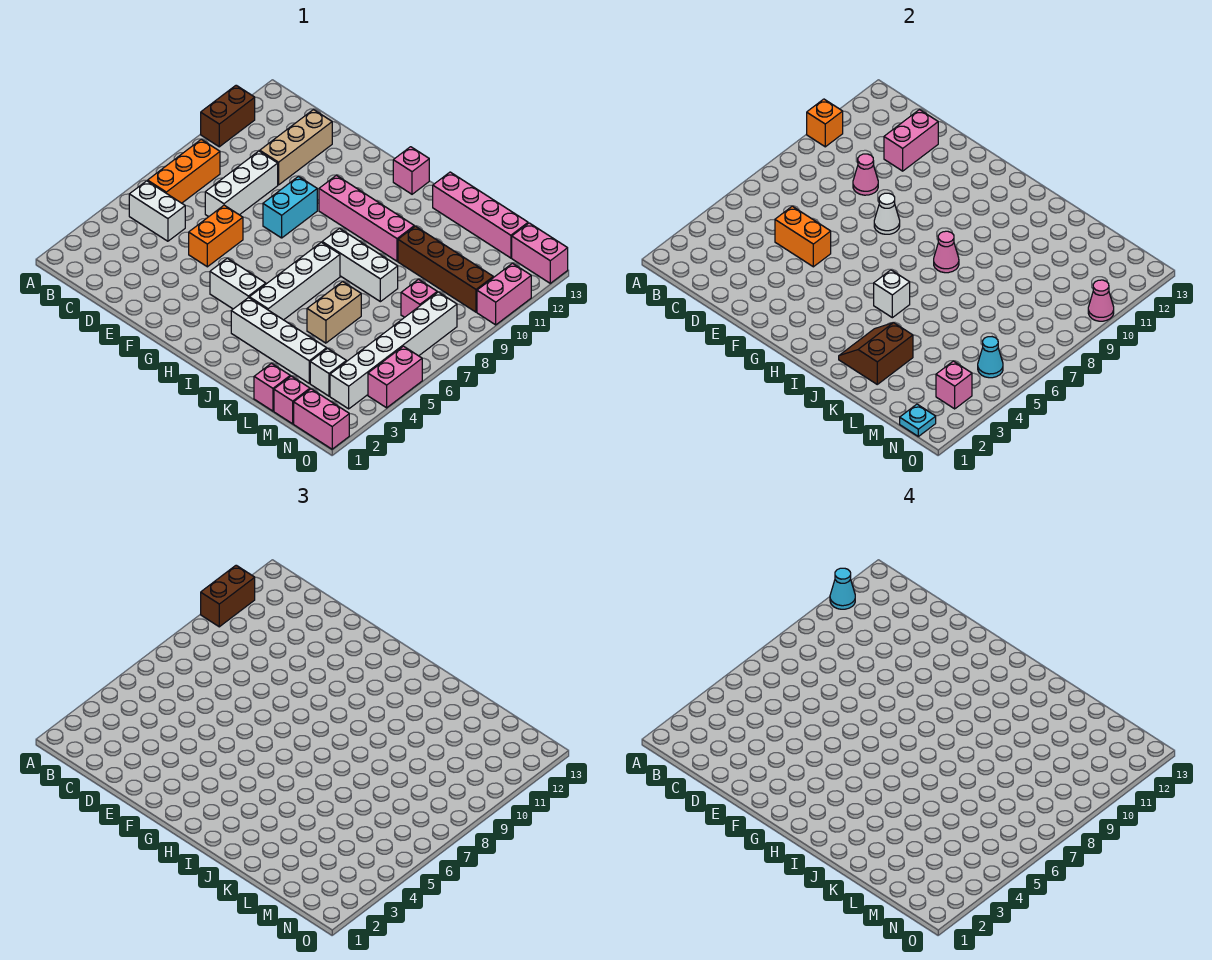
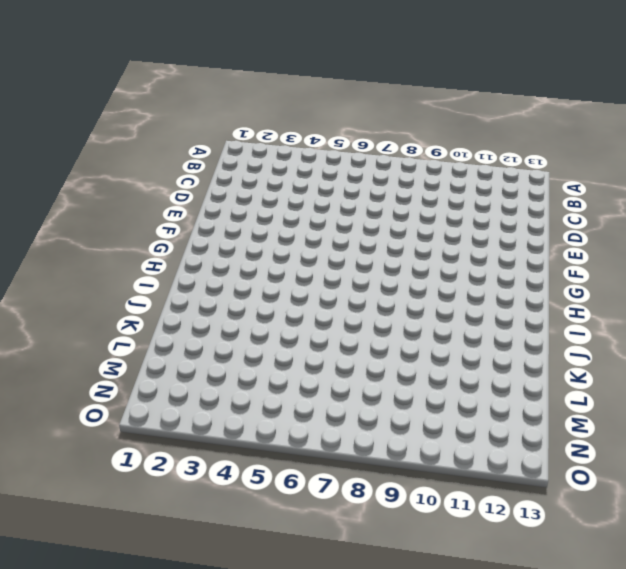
none -> brown brick A10:A11 level 1
none -> white brick B5:C5 level 1
none -> orange brick B6:B8 level 1
none -> white brick D7:D9 level 1

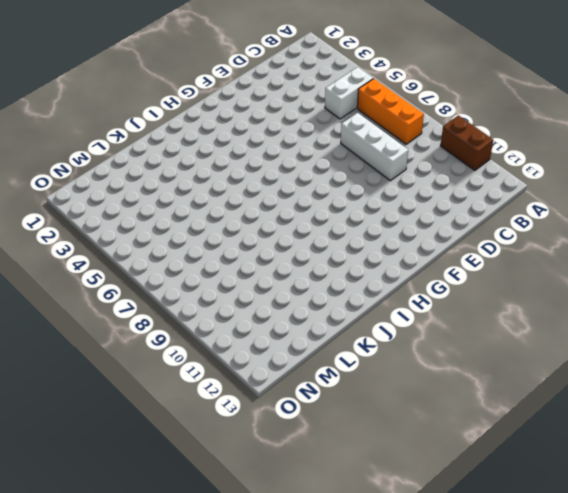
none -> tan brick D10:D12 level 1
none -> orange brick E5:E6 level 1
none -> cyan brick F8:F9 level 1
none -> white brick G4:H4 level 1

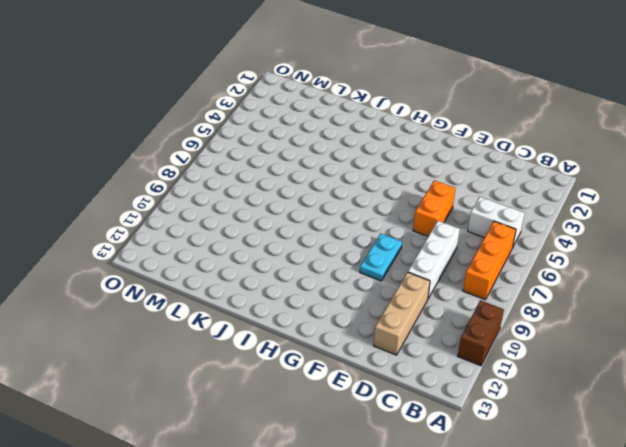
cyan plate F8:F9 level 1 -> cyan brick F8:F9 level 1
none -> white brick G4:H4 level 1
none -> pink brick G10:J10 level 1
none -> pink brick H13 level 1
none -> white brick I3:L3 level 1

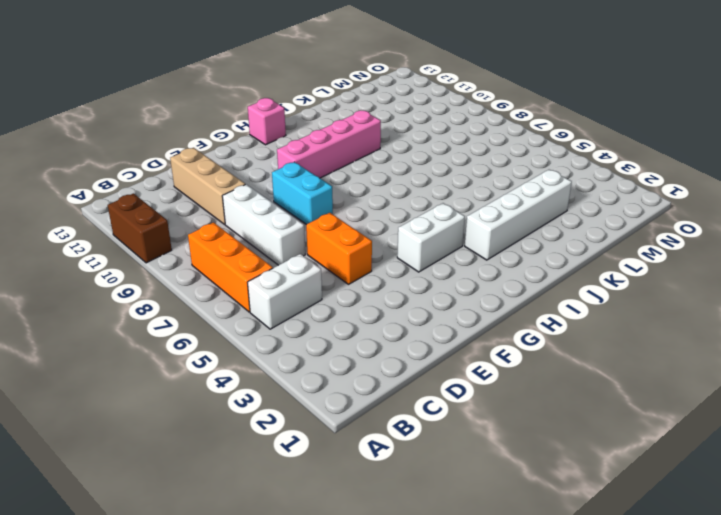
none -> white brick I4:I7 level 1
none -> white brick I8:K8 level 1
none -> pink brick J13:M13 level 1
none -> tan brick K5:K6 level 1

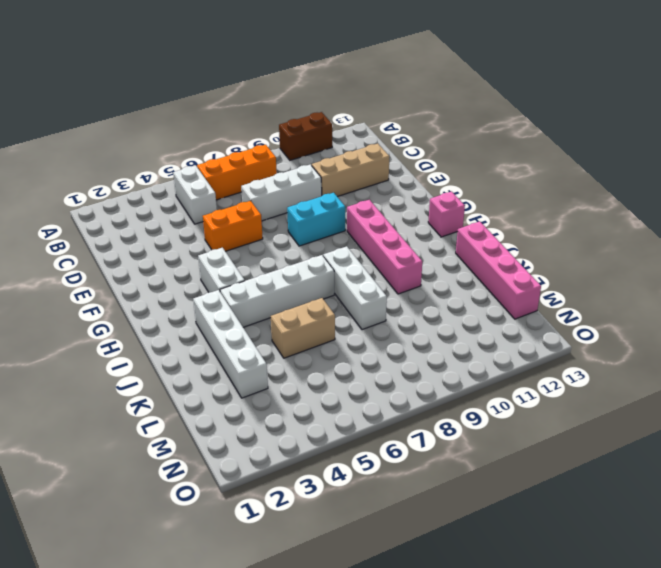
none -> brown brick K10:N10 level 1
none -> pink brick L1 level 1
none -> pink brick M1 level 1
none -> white brick M3 level 1

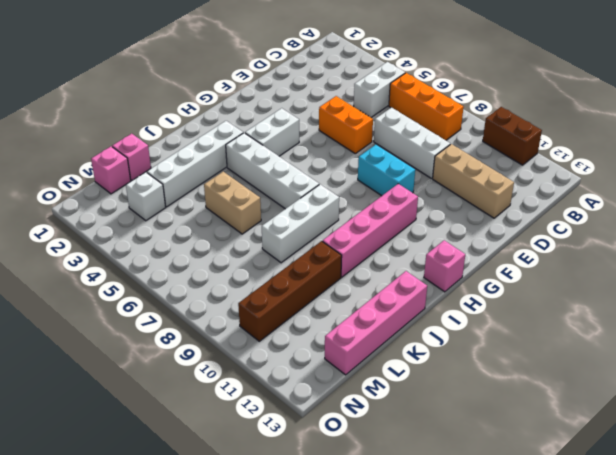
none -> pink brick M8 level 1
none -> pink brick N1:O1 level 1
none -> white brick N3:N8 level 1
none -> pink brick N13:O13 level 1

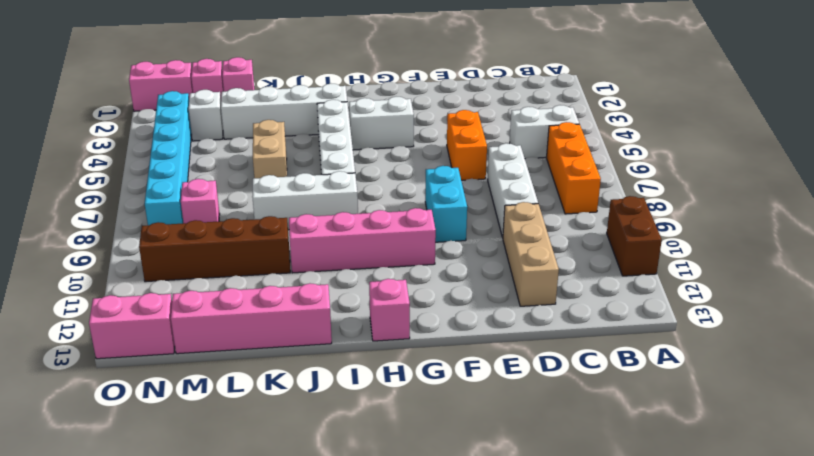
cyan brick N3:N8 level 1 -> white brick N3:N8 level 1
none -> pink brick O4:O5 level 1
none -> pink brick O10:O11 level 1
none -> orange brick A10 level 2
none -> orange brick D5:E5 level 2

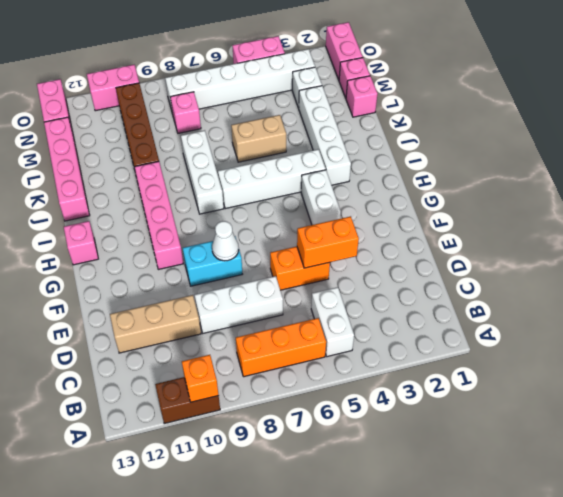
orange brick E4:E5 level 2 -> orange brick D5:E5 level 2
none -> pink cone D9 level 2
none -> pink brick D11:D12 level 2
none -> white brick I5 level 2
none -> pink cone I8 level 2

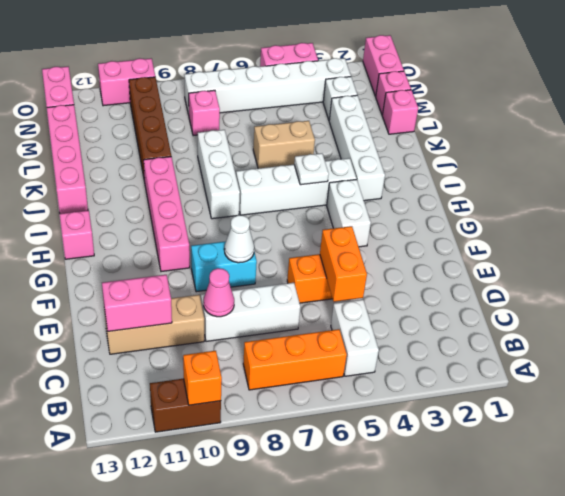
white plate I5 level 2 -> white brick I5 level 2
none -> pink cone I8 level 2
none -> brown slope J2:K3 level 2 top K
none -> cyan plate N1 level 2
none -> pink brick N3 level 2

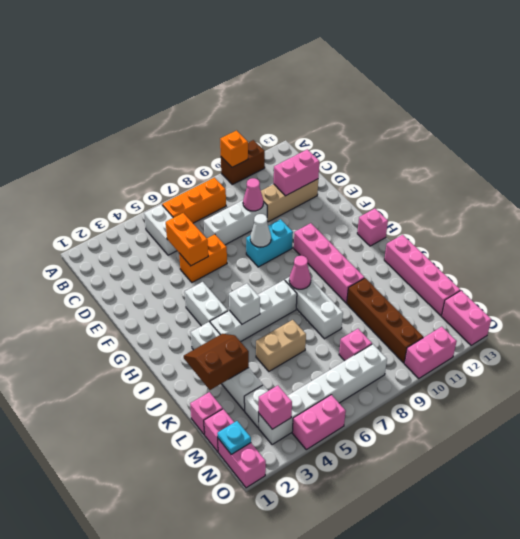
none -> cyan cone N5 level 2
none -> pink cone O10 level 2
none -> brown brick A10:A11 level 3
none -> cyan cone A11 level 4

